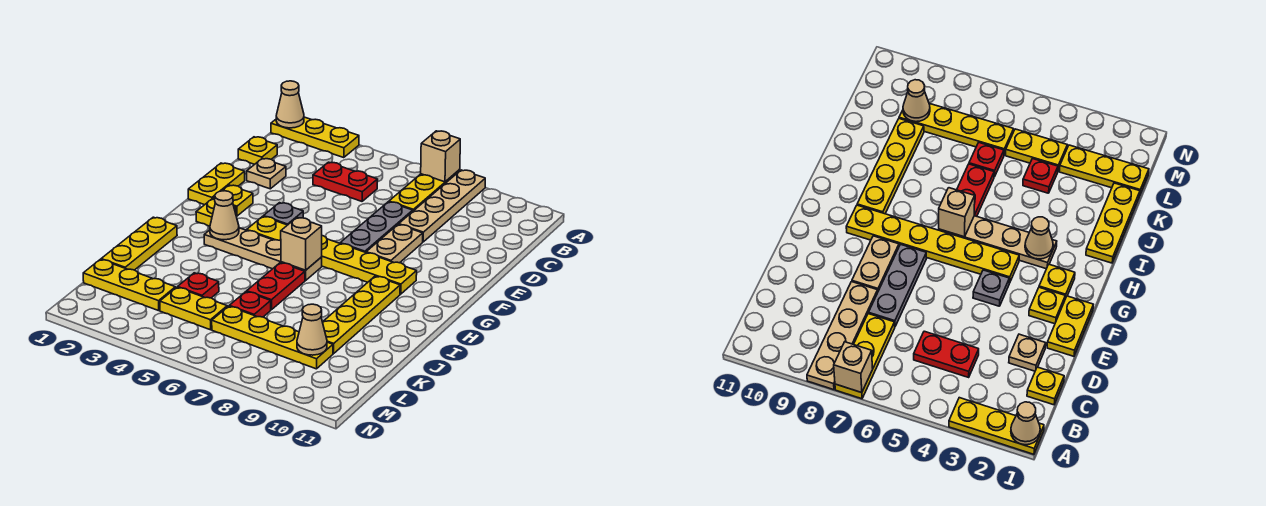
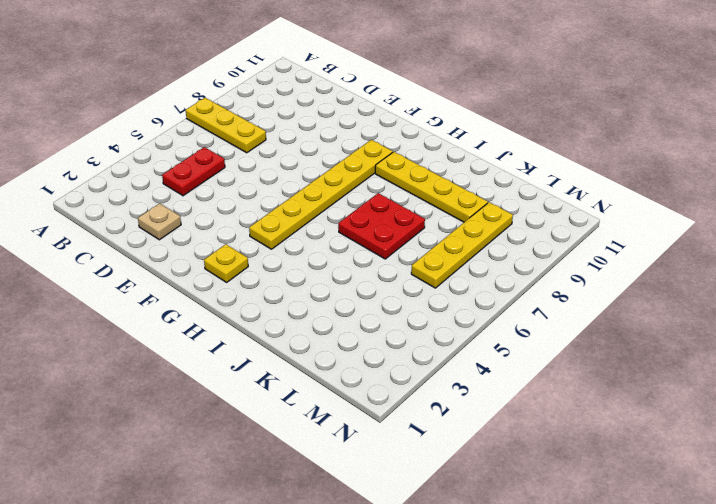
red plate I6:J7 level 1 -> red plate I6:J6 level 1
none -> yellow plate A1:A3 level 1
none -> tan plate A8:D8 level 1
none -> yellow plate C1 level 1

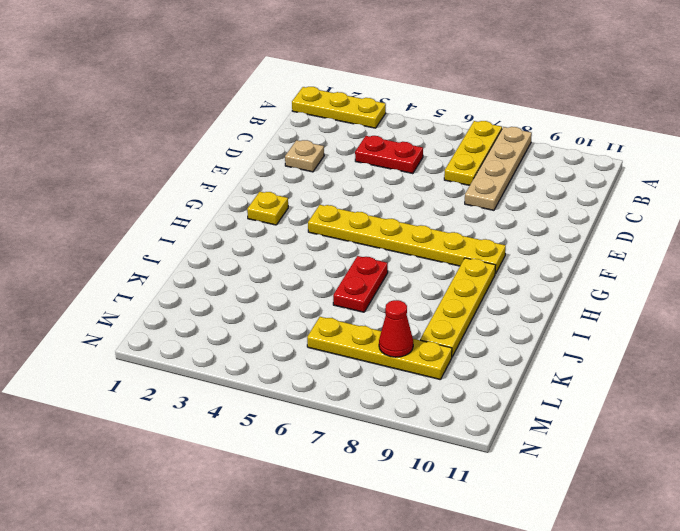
red cone L8 level 2 -> none
none -> yellow plate C1 level 1
none -> grey plate D7:F7 level 1
none -> yellow plate E1:F1 level 1

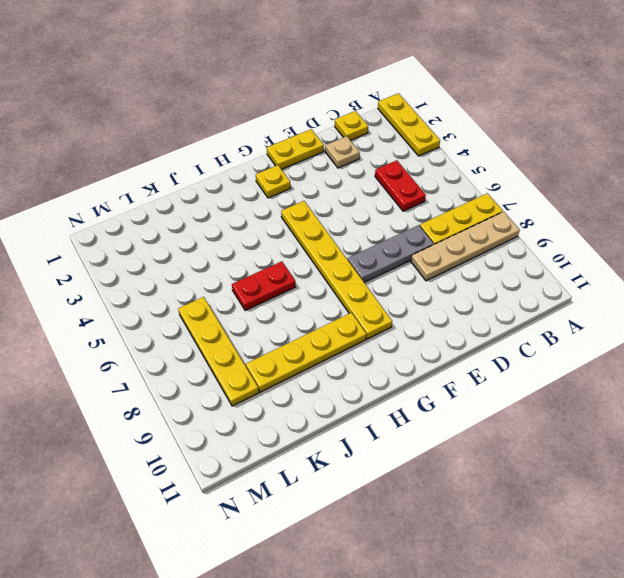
none -> tan plate E8:F8 level 1
none -> yellow plate F2 level 1
none -> grey plate F4 level 1

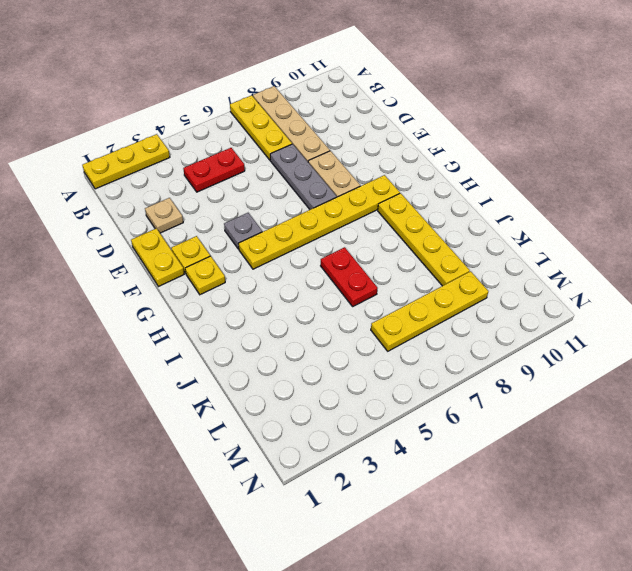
none -> yellow plate C1 level 1
none -> tan plate H3:H6 level 1
none -> yellow plate I1:K1 level 1

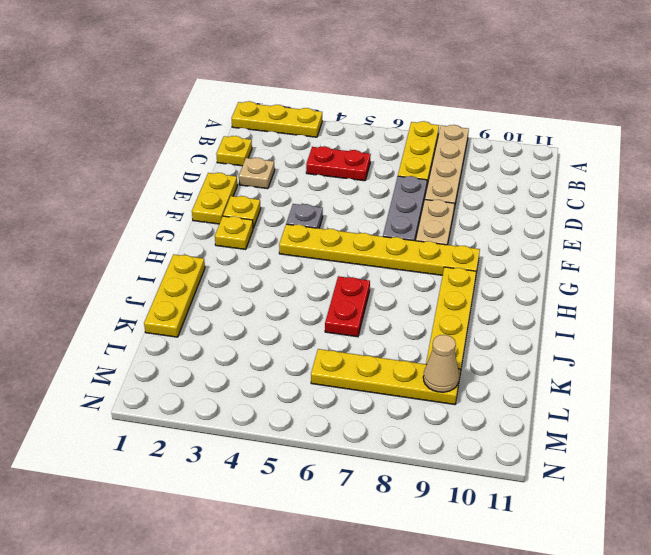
none -> tan plate H3:H6 level 1
none -> red plate K4 level 1
none -> red plate K6 level 1

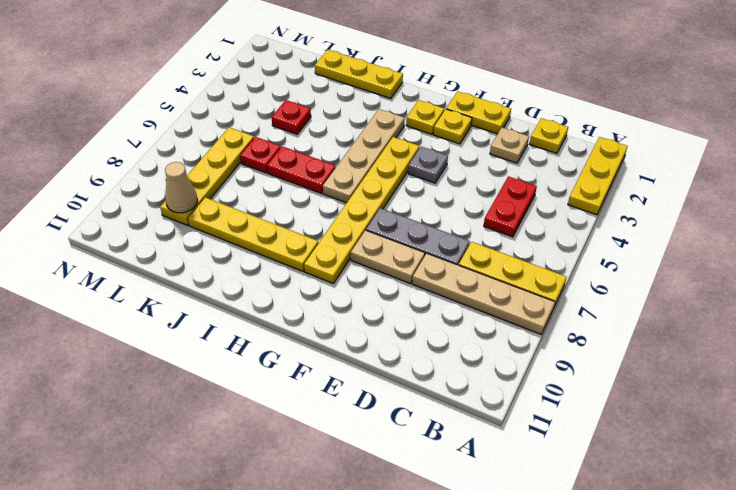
none -> yellow plate L1:L3 level 1
none -> yellow plate L4:L5 level 1
none -> tan cone A1 level 2

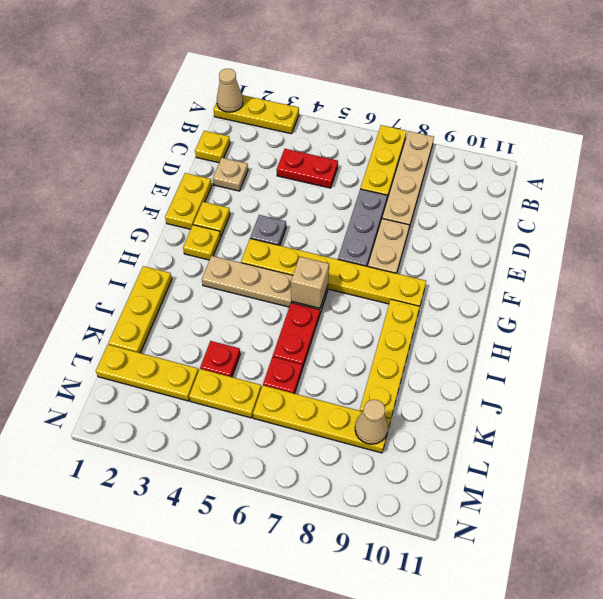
none -> tan brick A7 level 2
none -> tan cone H3 level 2

